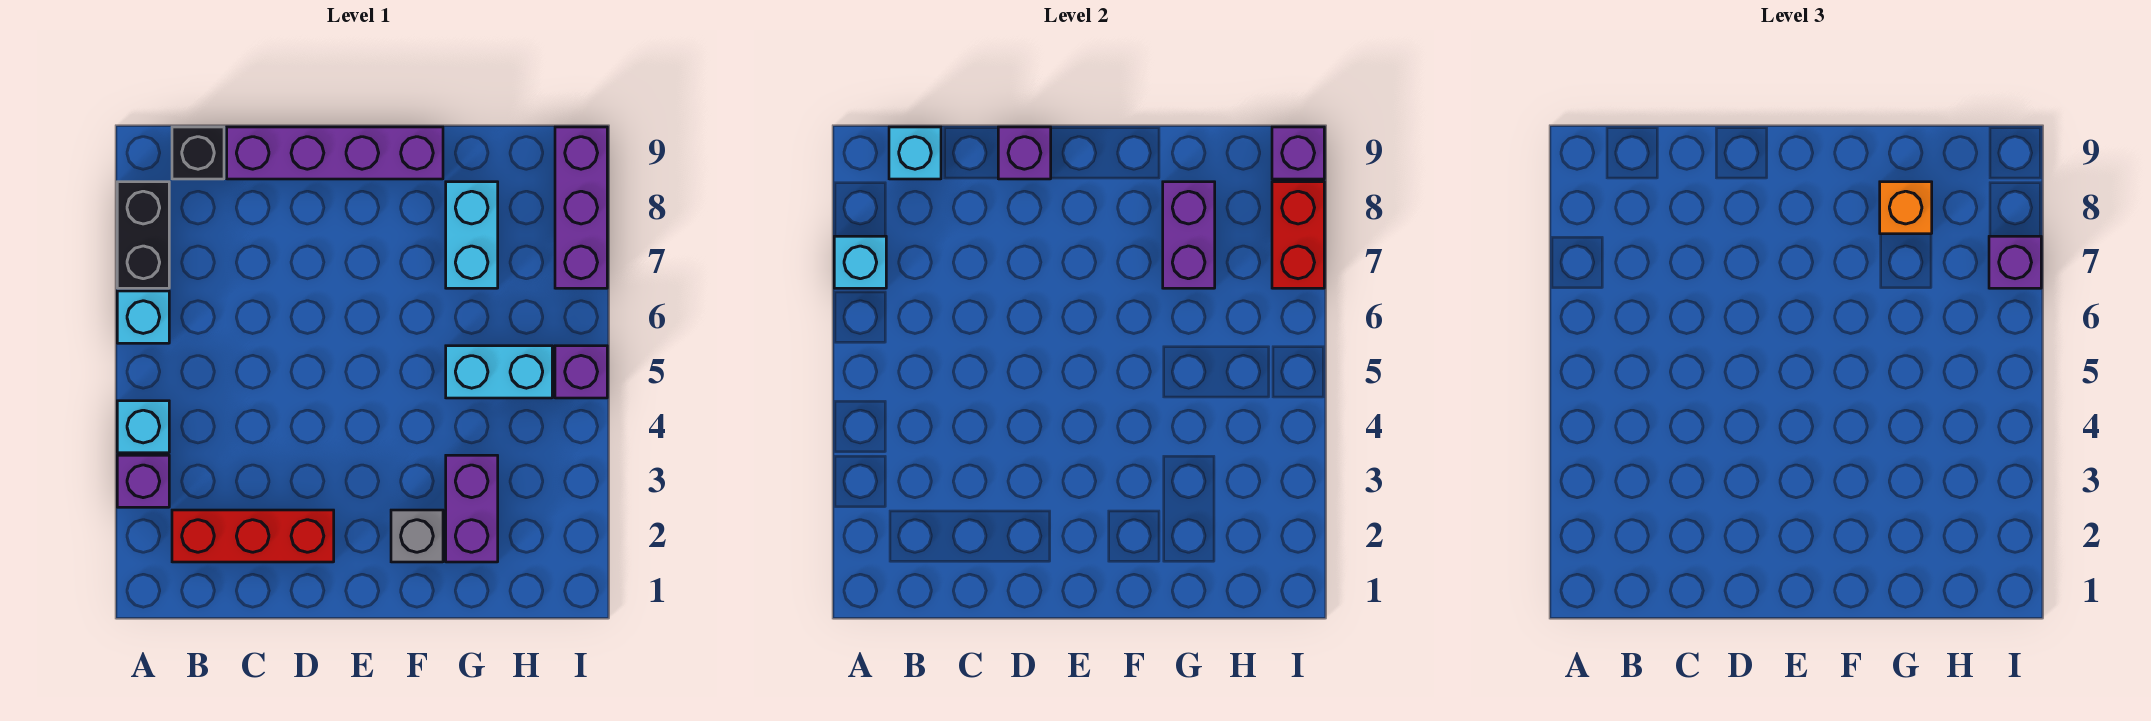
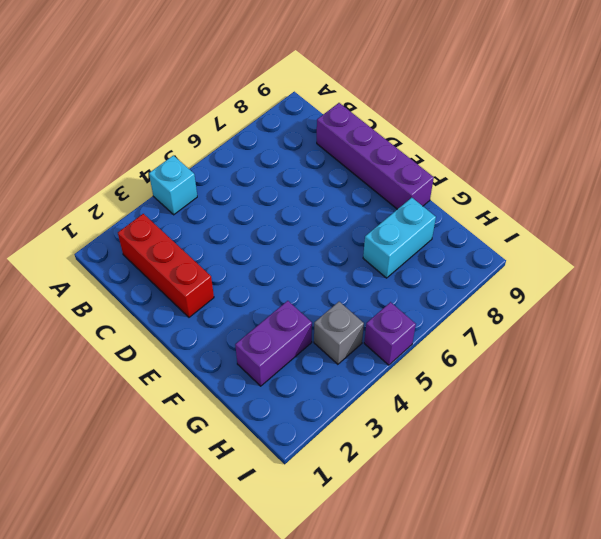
grey brick H4 level 1 -> grey brick F2 level 1
none -> purple brick A3 level 1
none -> cyan brick A6 level 1
none -> black brick A7:A8 level 1

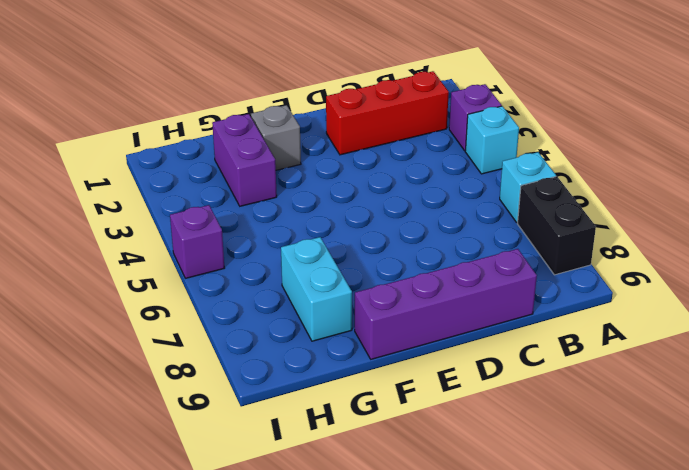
none -> black brick B9 level 1
none -> cyan brick G5:H5 level 1
none -> purple brick I7:I9 level 1

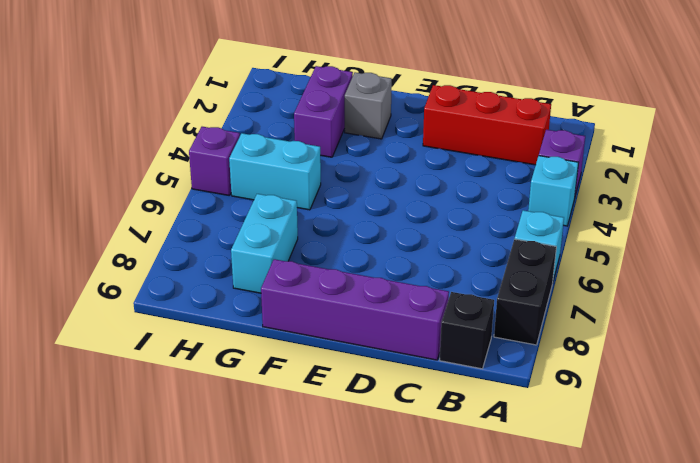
none -> purple brick I7:I9 level 1
none -> cyan brick A7 level 2
none -> cyan brick B9 level 2

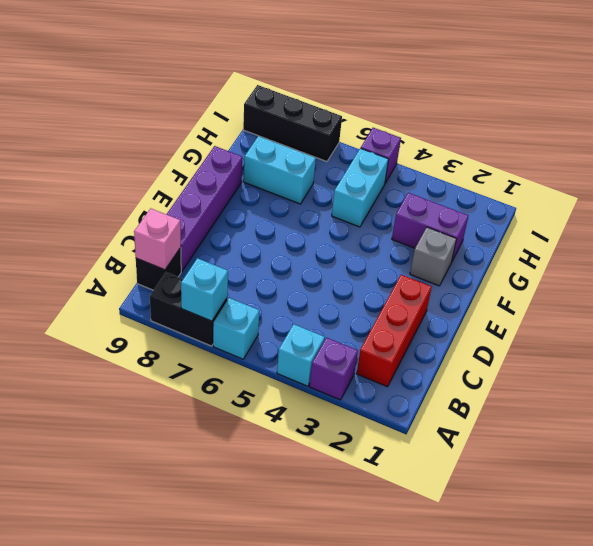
pink brick B9 level 2 -> cyan brick B9 level 2
black brick I7:I9 level 1 -> purple brick I7:I9 level 1
none -> purple brick D9 level 2
none -> purple brick G7:G8 level 2
none -> red brick I7:I8 level 2

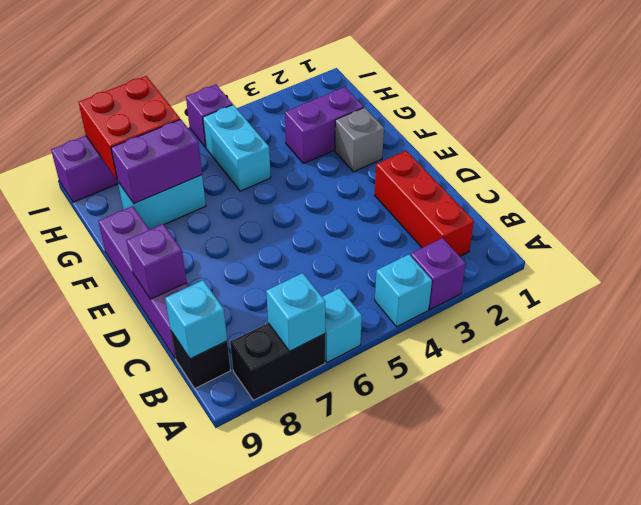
red brick H7:I8 level 2 -> red brick I7:I8 level 2
none -> purple brick I9 level 2
none -> orange brick G8 level 3
none -> purple brick I7 level 3

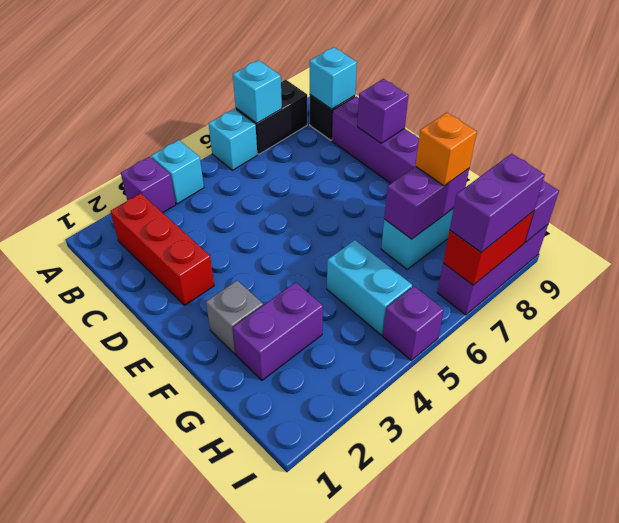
purple brick I7:I8 level 3 -> purple brick I7 level 3

